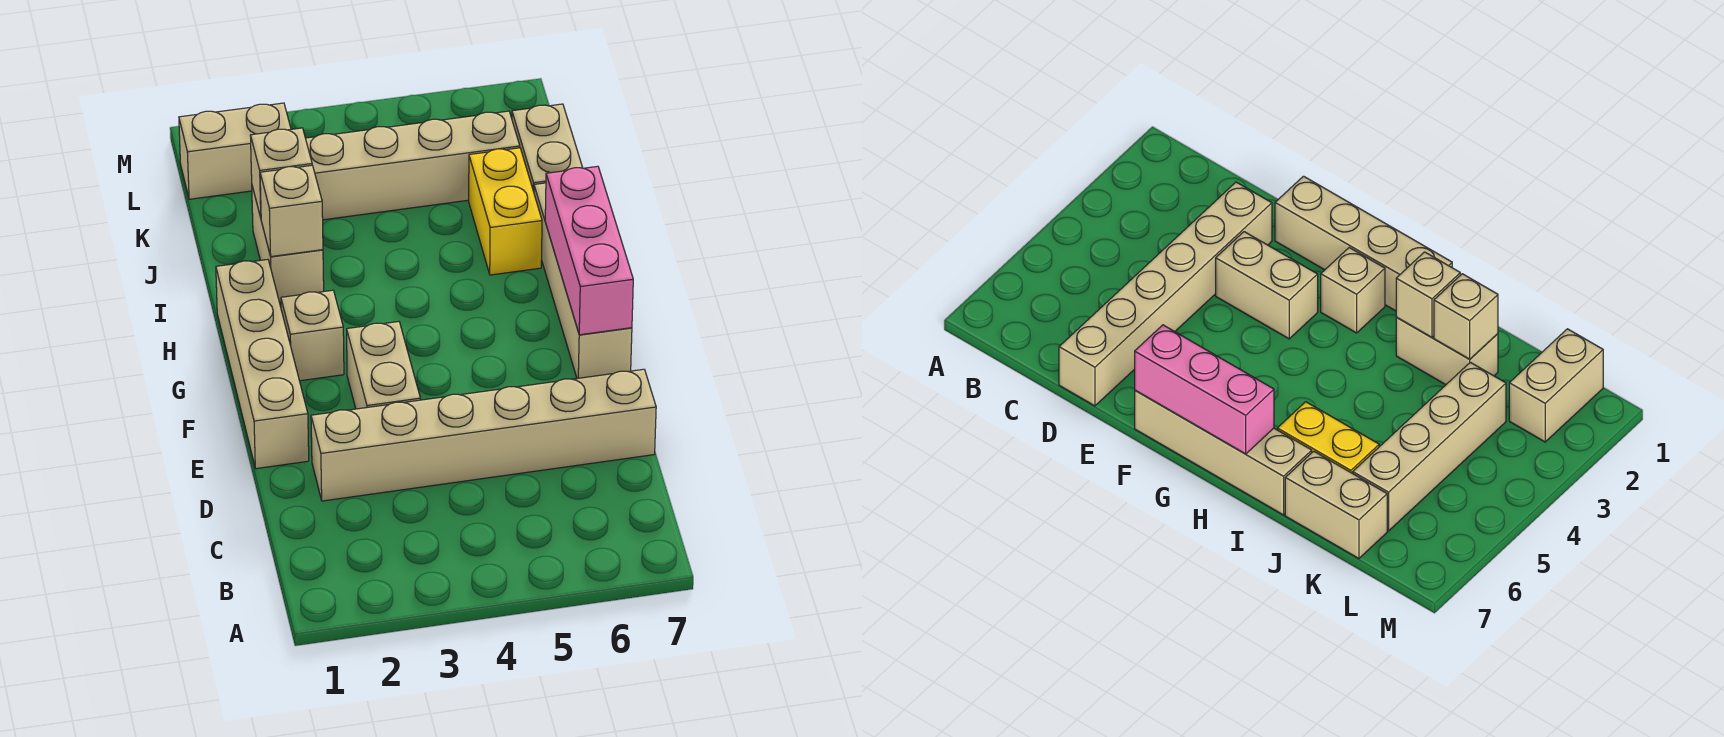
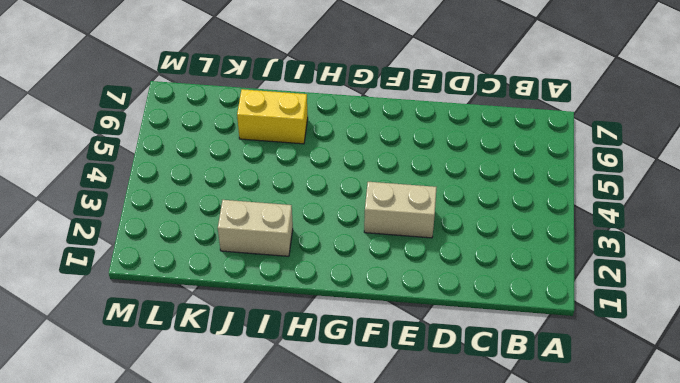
none -> tan brick D2:D7 level 1
none -> tan brick E1:H1 level 1
none -> tan brick F7:I7 level 1

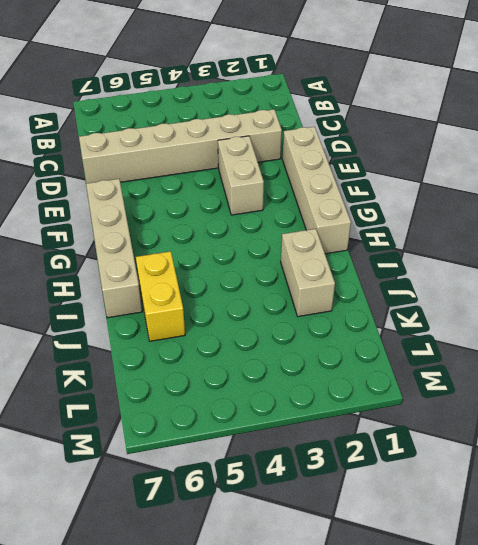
none -> tan brick G2 level 1
none -> tan brick J7:K7 level 1
none -> tan brick K3:K6 level 1

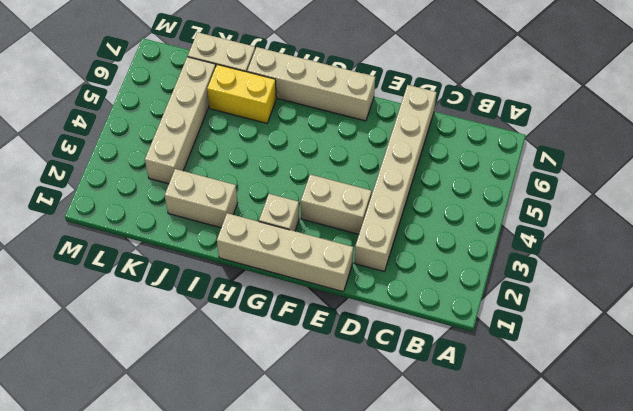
none -> tan brick L1:L2 level 1
none -> pink brick F7:H7 level 2
none -> tan brick I2 level 2

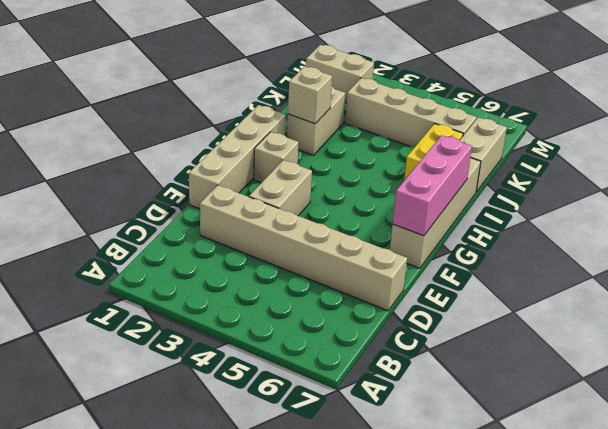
none -> tan brick J2 level 2

